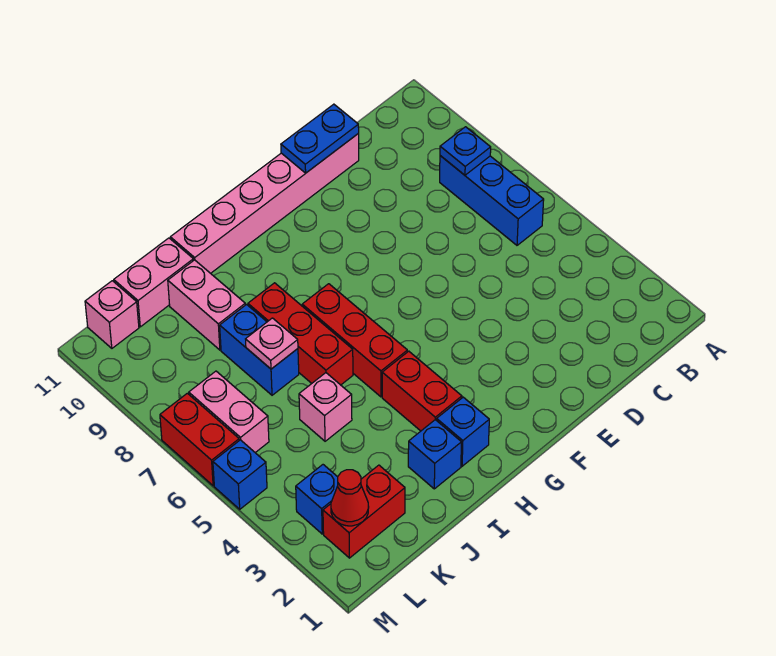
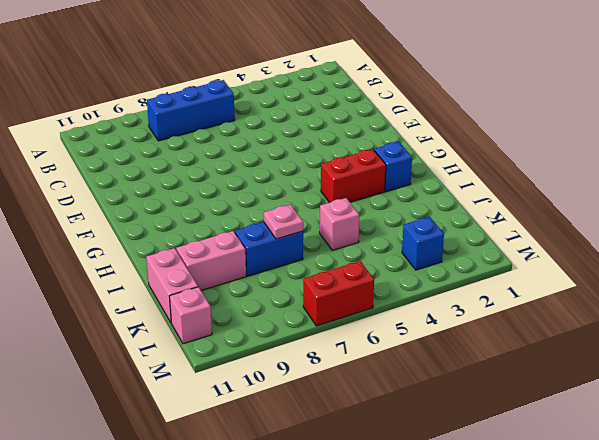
none -> pink brick D11:I11 level 1
none -> red brick H5:H7 level 1
none -> blue brick I2 level 1

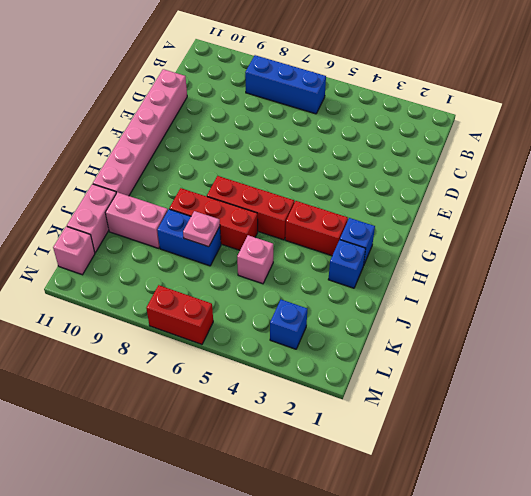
none -> red brick K2:L2 level 1
none -> pink brick L6:L7 level 1
none -> blue brick M5 level 1

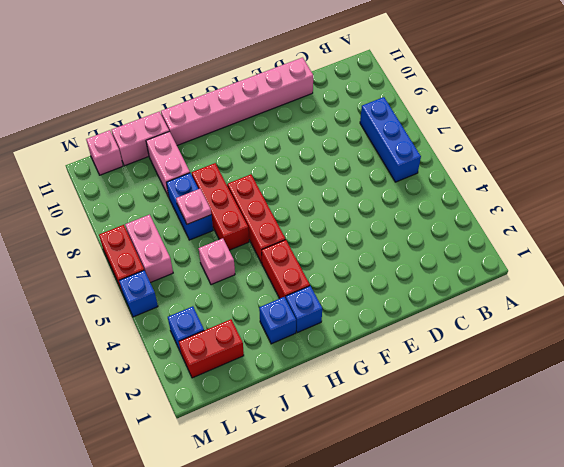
none -> blue plate B8 level 2
none -> blue plate D11:E11 level 2
none -> red cone L2 level 2

